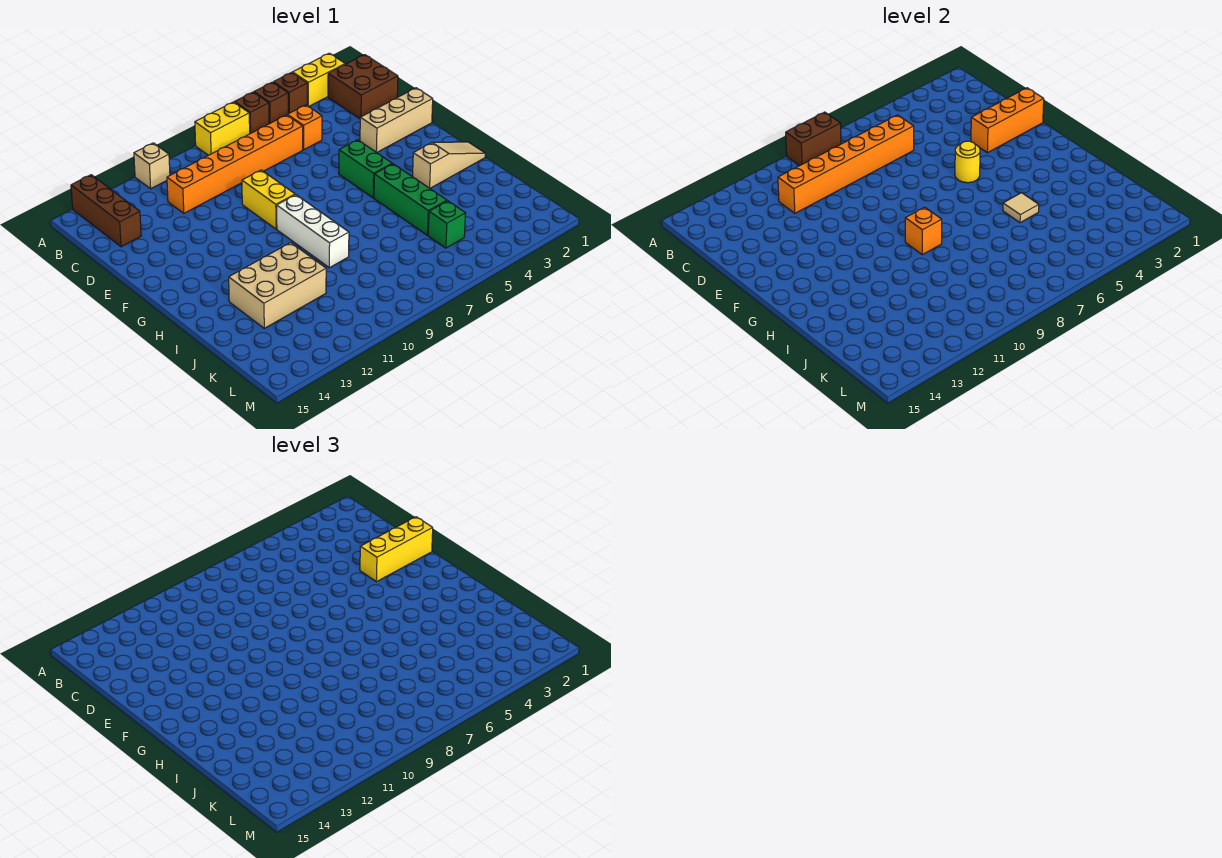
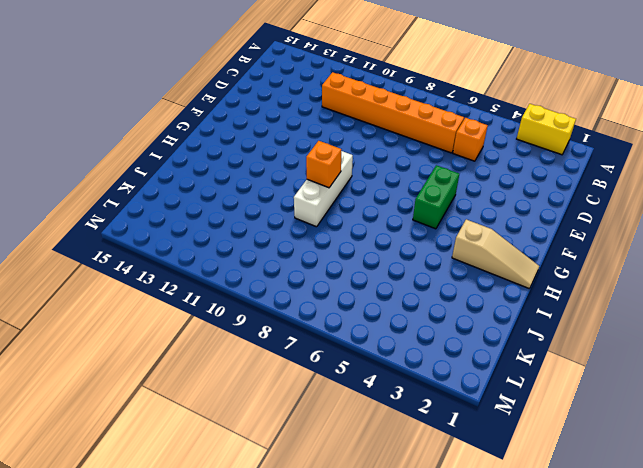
none -> brown brick A4 level 1
none -> brown brick A5 level 1
none -> brown brick A6 level 1

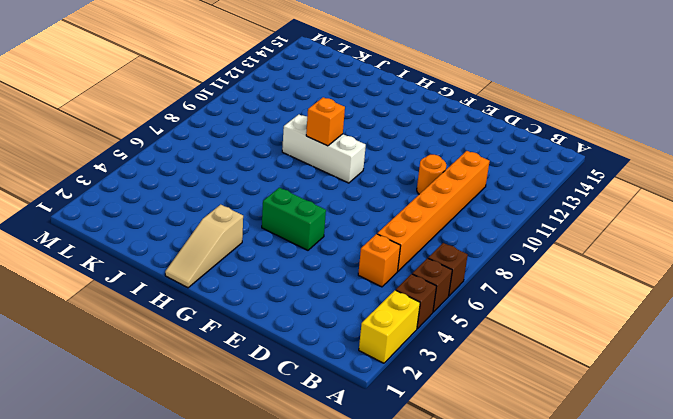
orange round brick D10 level 1 -> none
none -> yellow brick A7:A8 level 1
none -> tan brick A11 level 1
none -> brown brick A14:C14 level 1

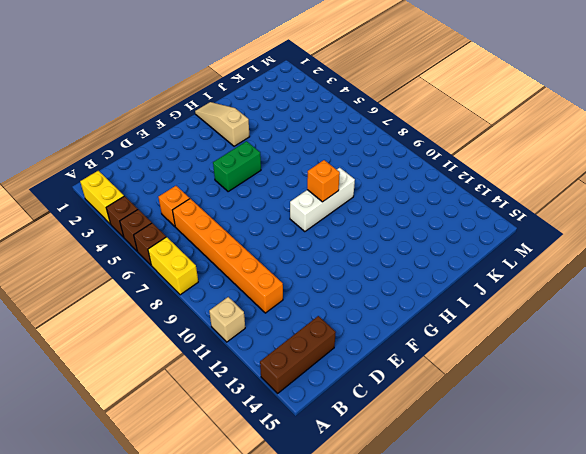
none -> brown brick B1:C2 level 1
none -> tan brick E1:E3 level 1
none -> yellow brick E9:F9 level 1

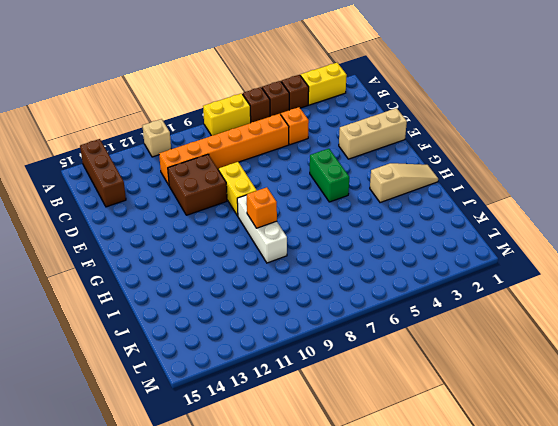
brown brick D10:E11 level 1 -> brown brick B1:C2 level 1
none -> green brick H5:J5 level 1
none -> tan brick I11:J13 level 1
none -> green brick K5 level 1

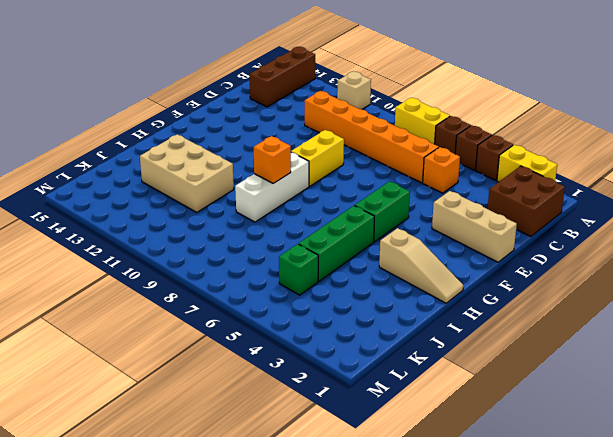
none -> brown brick A8:A9 level 2
none -> orange brick C6:C11 level 2
none -> orange brick E1:E3 level 2

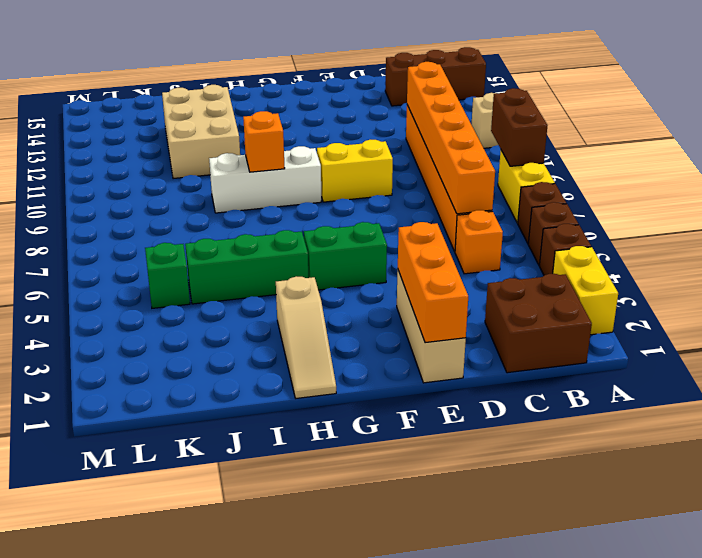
none -> yellow round brick F5 level 2
none -> tan tile I5 level 2
none -> yellow brick E1:E3 level 3

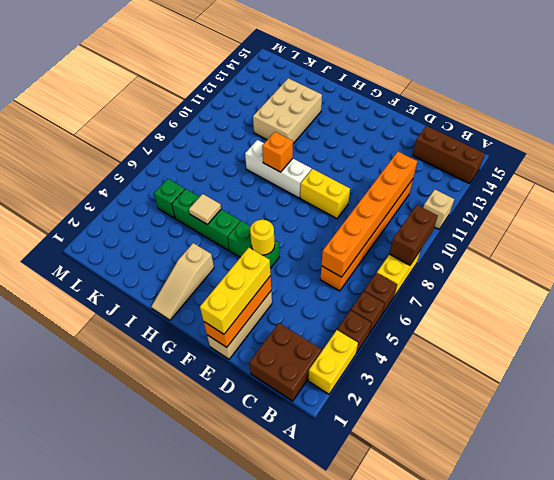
none -> orange brick C5 level 1

